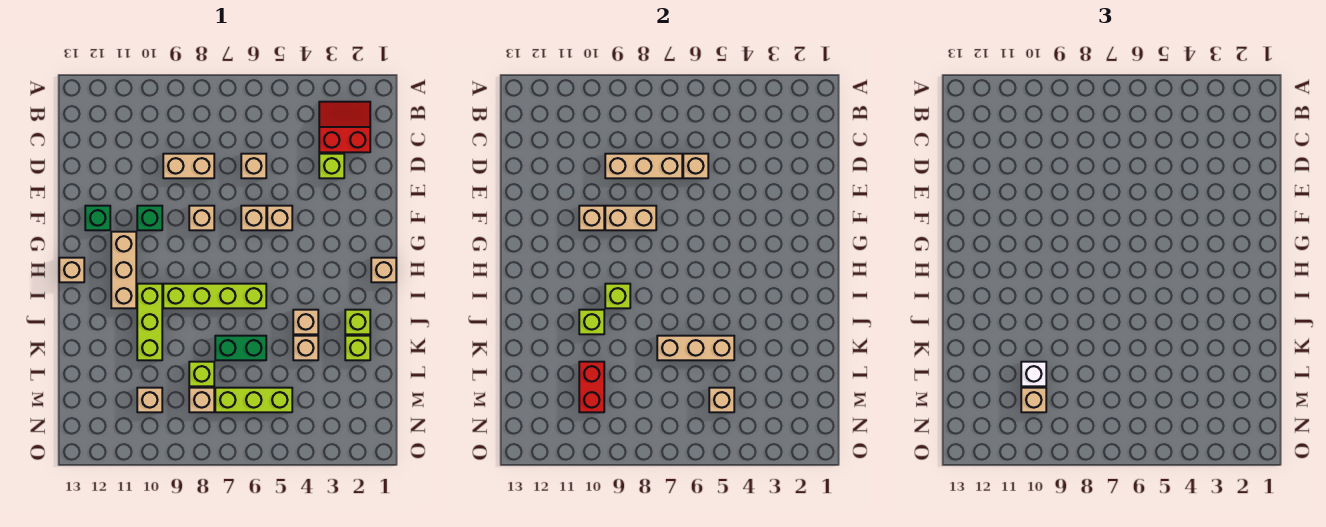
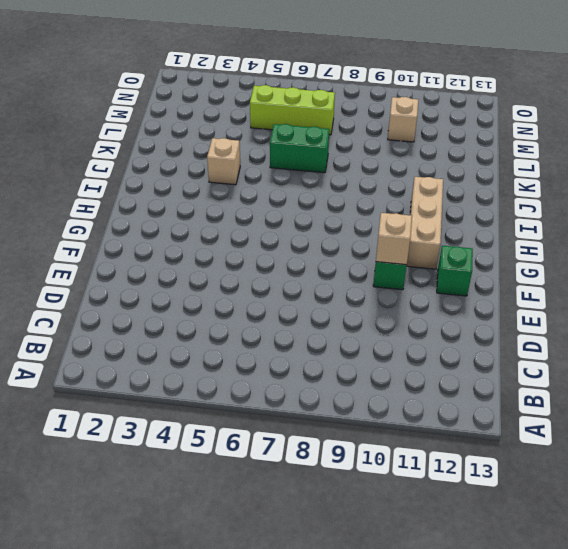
none -> red slope B2:C3 level 1 top C
none -> lime brick D3 level 1
none -> tan brick D6 level 1
none -> tan brick D8:D9 level 1

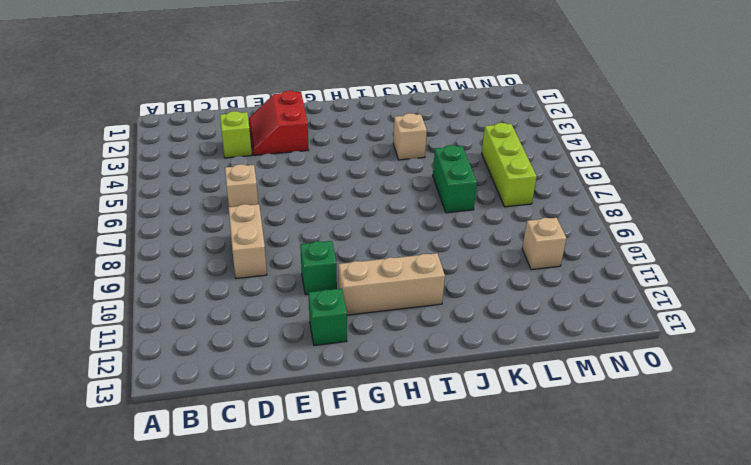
red slope E2:F3 level 1 top F -> red slope B2:C3 level 1 top C
none -> tan brick F5 level 1
none -> tan brick F6 level 1
none -> tan brick F8 level 1
none -> tan brick H1 level 1

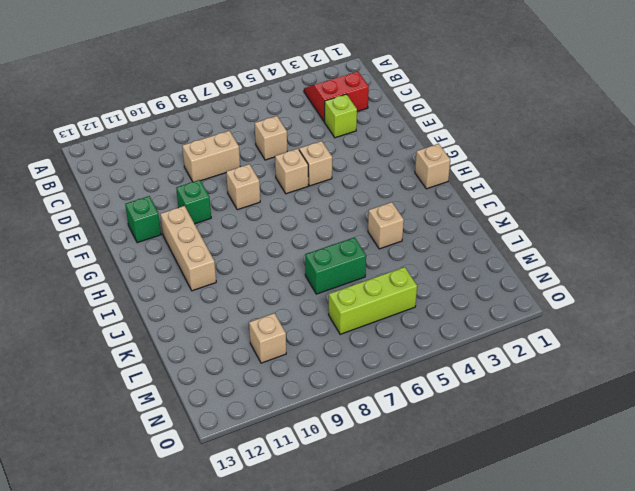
none -> tan brick H13 level 1
none -> lime brick I6:I9 level 1
none -> lime brick I10:K10 level 1
none -> lime brick J2 level 1

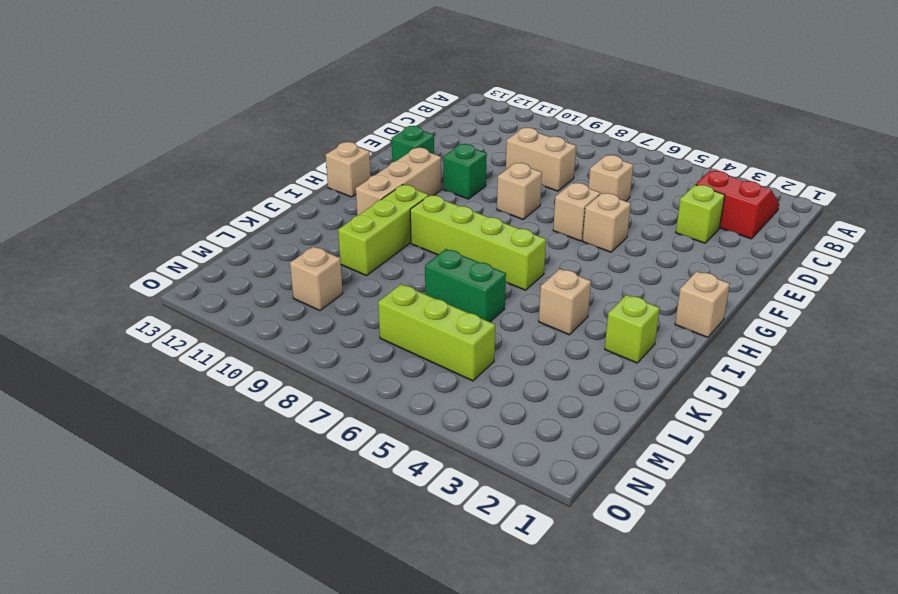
none -> lime brick K2 level 1
none -> tan brick K4 level 1
none -> lime brick L8 level 1
none -> tan brick M8 level 1

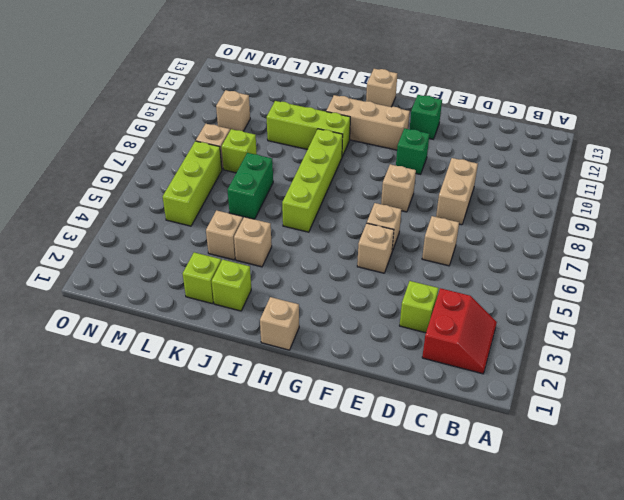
none -> tan brick D6 level 2
none -> tan brick D7:D9 level 2
none -> tan brick F8:F9 level 2
none -> tan brick F10 level 2

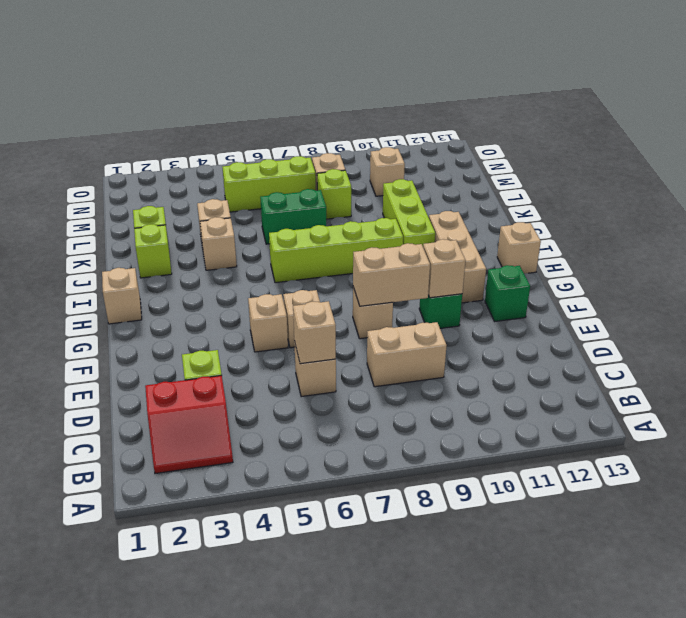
none -> tan brick D7:D9 level 2
none -> lime brick I9 level 2
none -> lime brick J10 level 2
none -> tan brick K5:K7 level 2

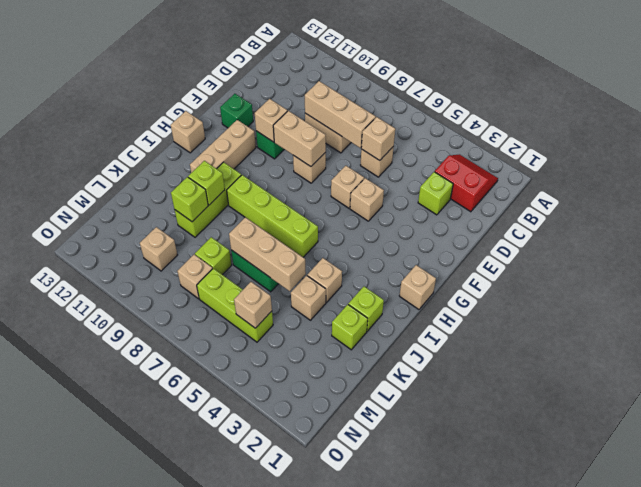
lime brick K10 level 2 -> lime brick I9 level 2
none -> red brick L10:M10 level 2
none -> white brick L10 level 3
none -> tan brick M10 level 3

